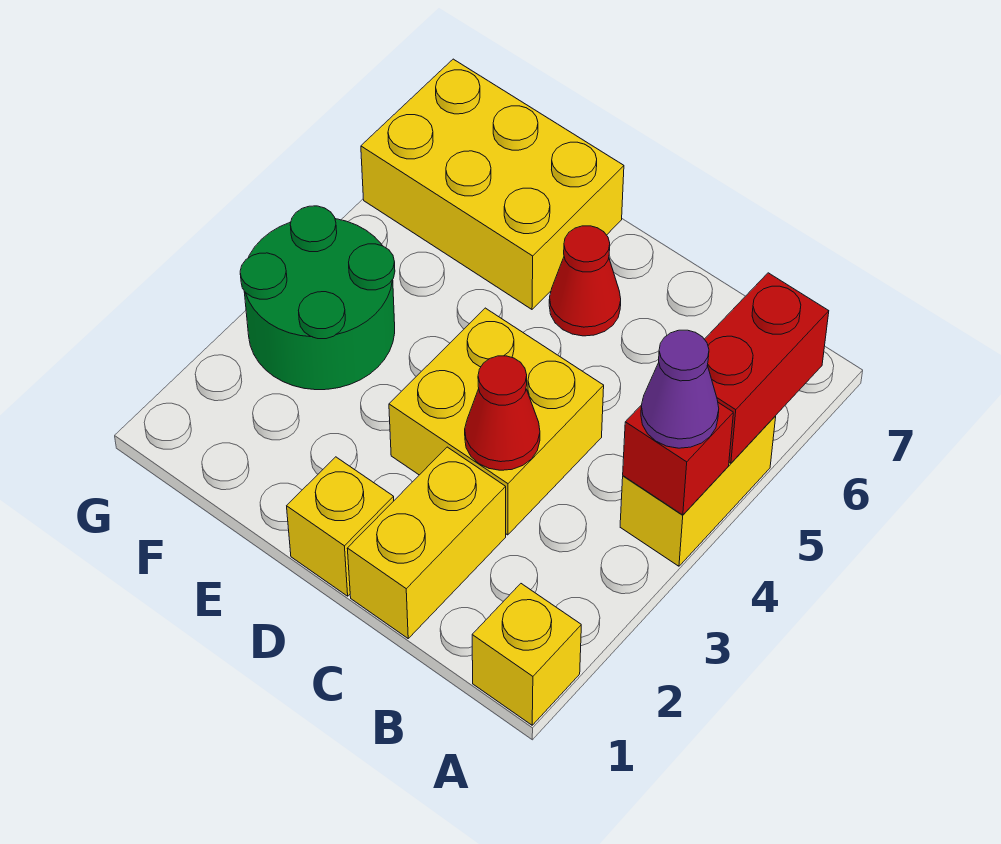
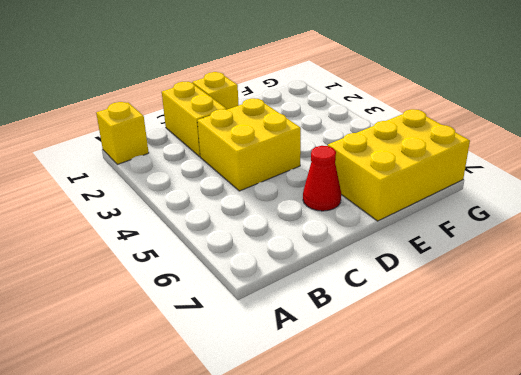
none -> yellow brick A4:A5 level 1
none -> green round brick F3:G4 level 1
none -> red brick A4 level 2

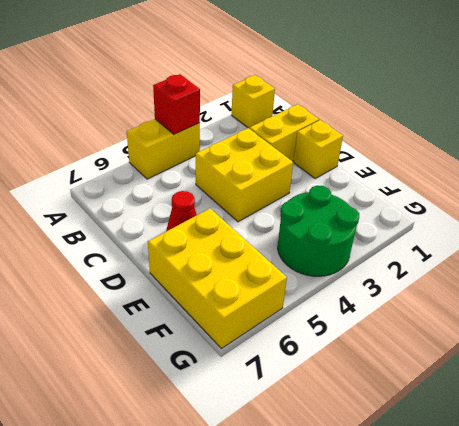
none -> red brick A5:A6 level 2
none -> red cone C3 level 2
none -> purple cone A4 level 3

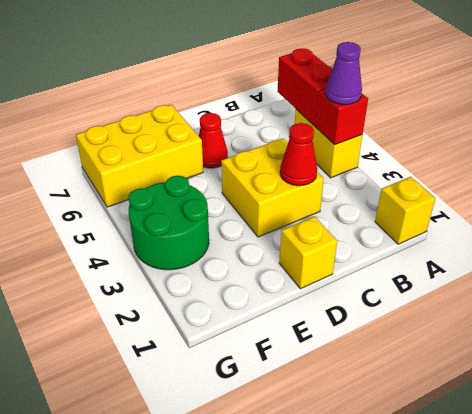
none -> yellow brick C1:C2 level 1

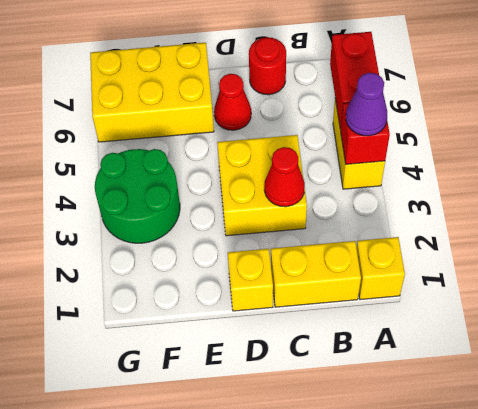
yellow brick B1:C1 level 1 -> yellow brick C1:C2 level 1
red round brick C7 level 1 -> none

